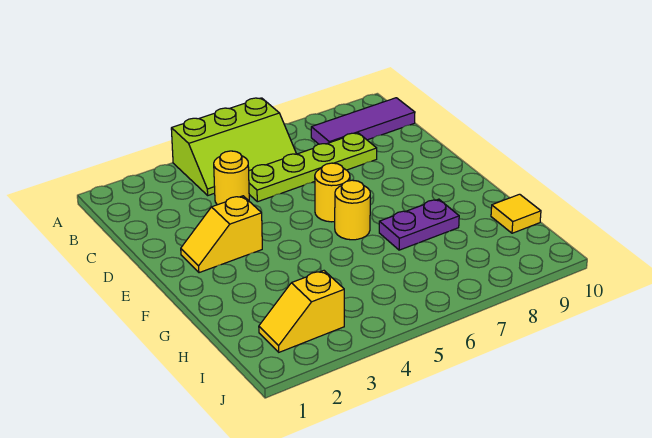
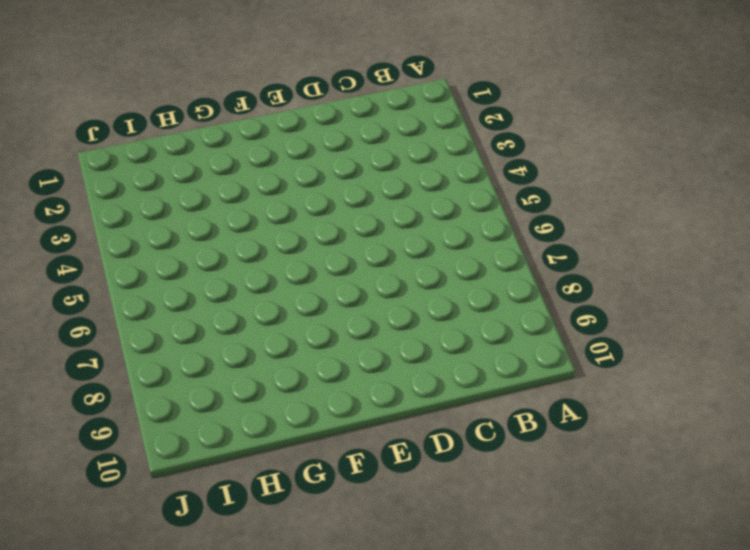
none -> lime slope A4:B6 level 1 top A
none -> purple tile B8:B10 level 1

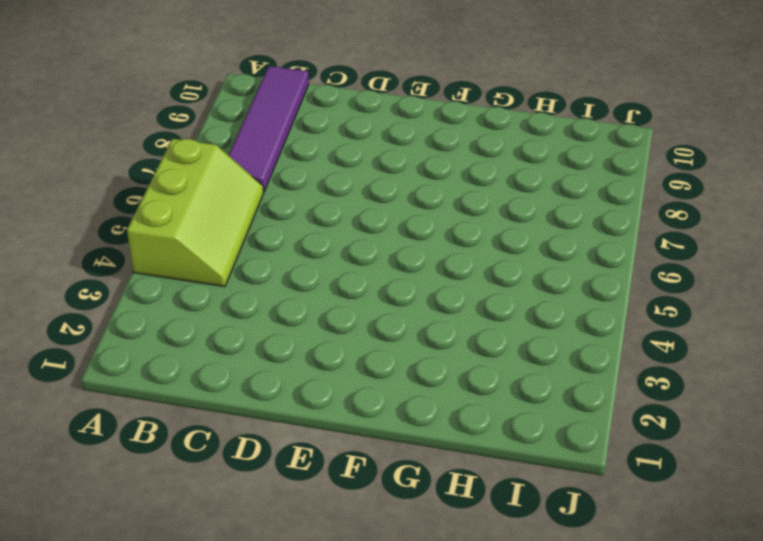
purple tile B7:B10 level 1 -> purple tile B8:B10 level 1
none -> yellow round brick C4 level 1
none -> lime plate C5:C8 level 1

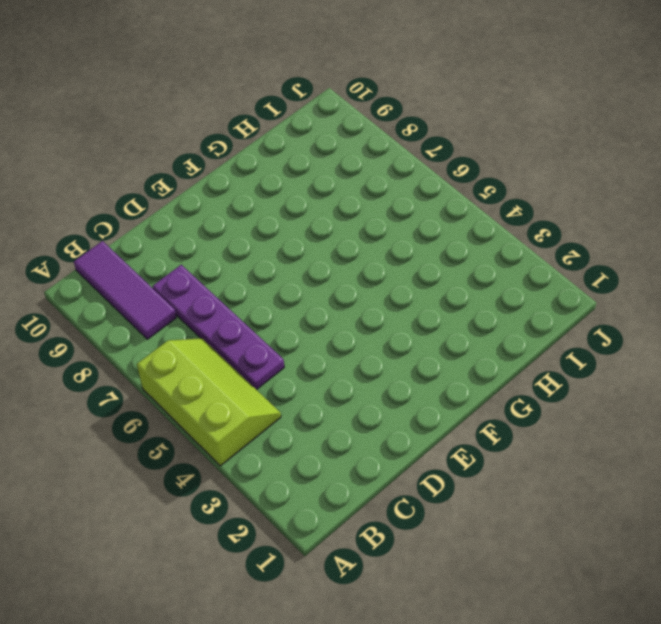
purple plate C5:C8 level 1 -> lime plate C5:C8 level 1
none -> yellow round brick C4 level 1
none -> yellow slope E2:E3 level 1 top 3

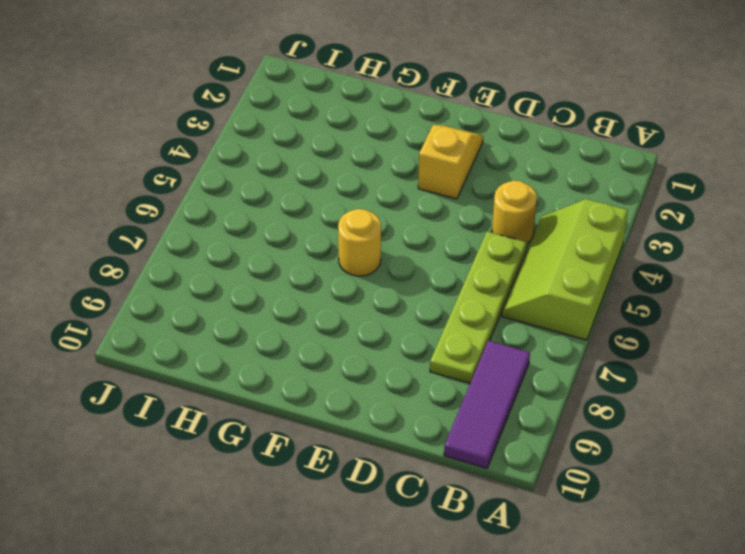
none -> yellow round brick E6 level 1
none -> purple plate G7:G8 level 1

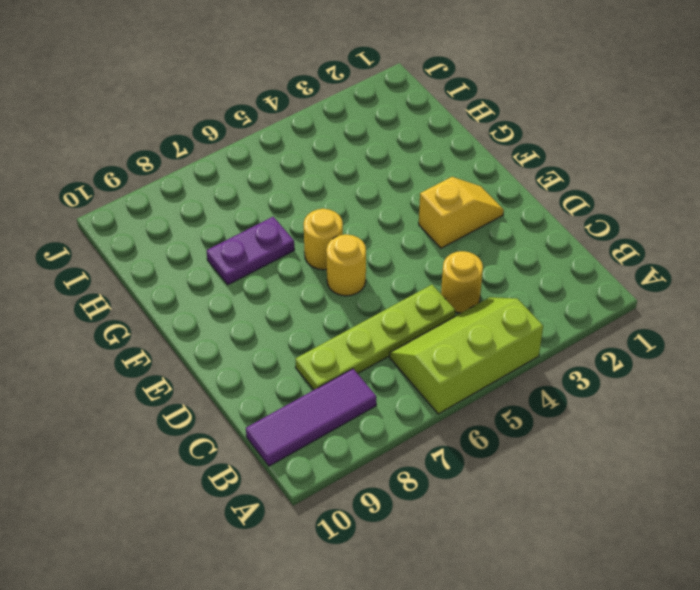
none -> yellow tile H10 level 1
none -> yellow slope I2:I3 level 1 top 3

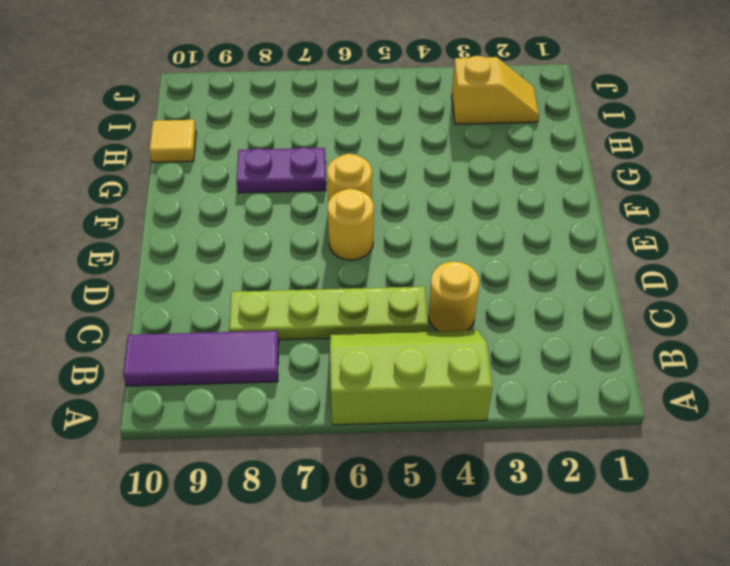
none -> yellow slope E2:E3 level 1 top 3

